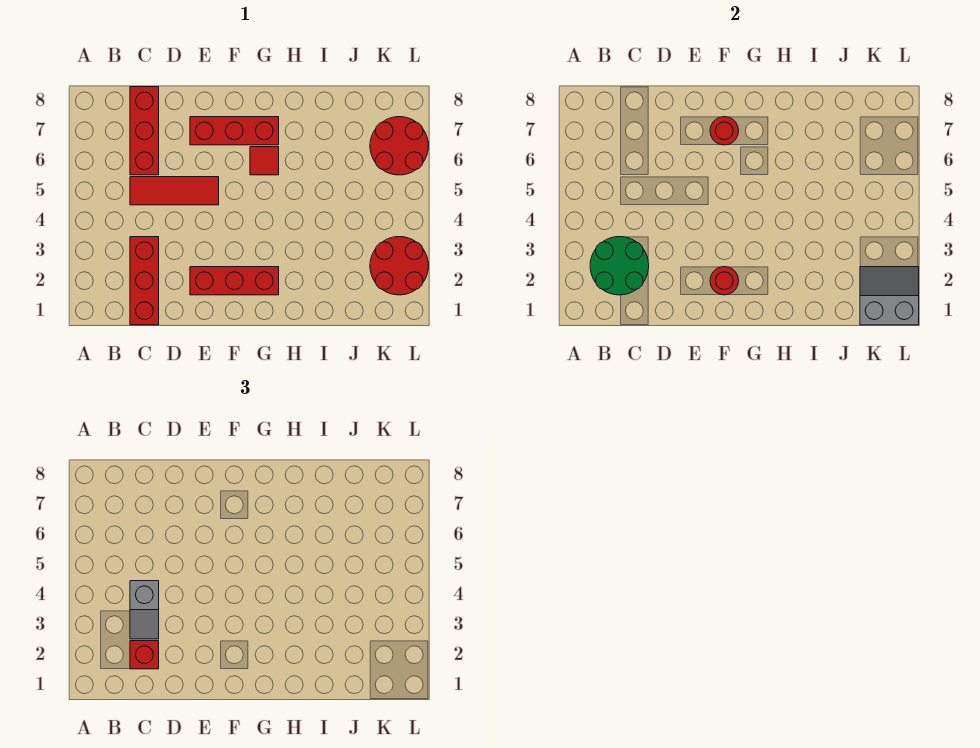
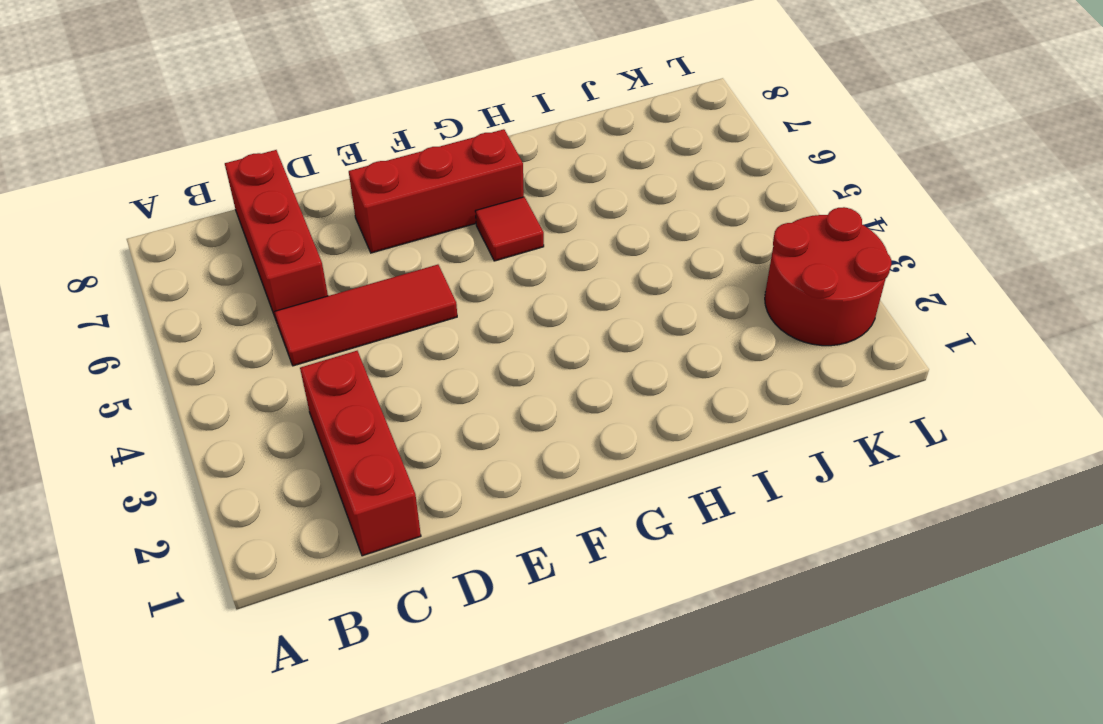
none -> red brick E2:G2 level 1
none -> red round brick K6:L7 level 1
none -> green round brick B2:C3 level 2

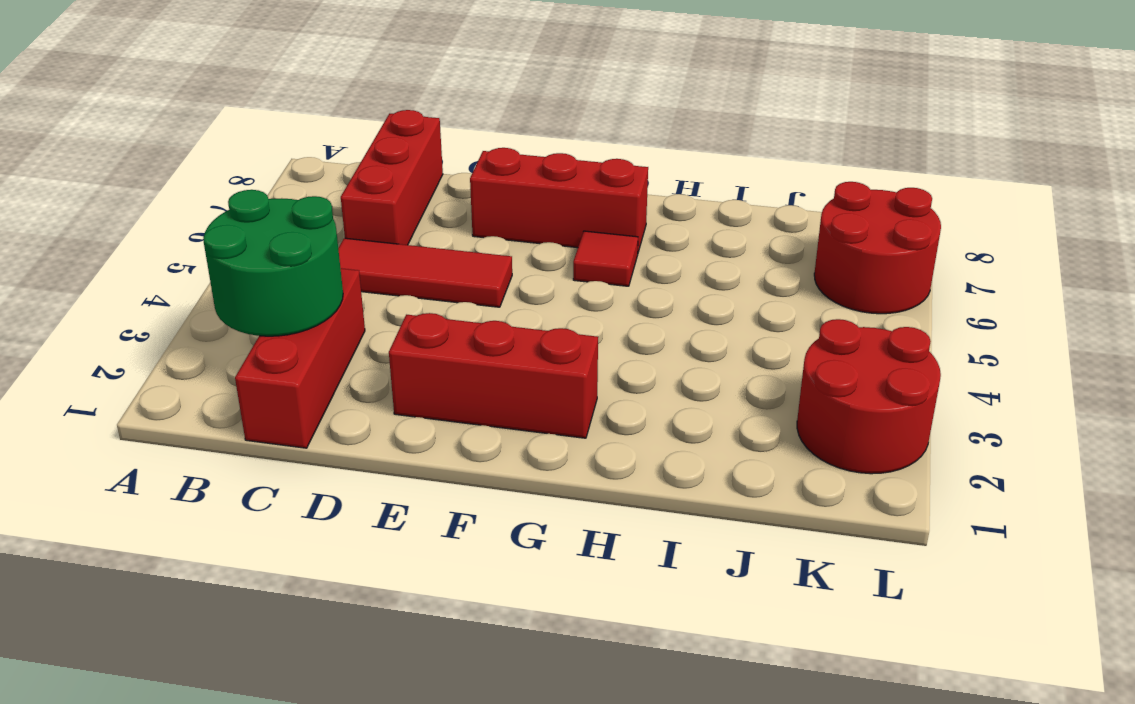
none -> red round brick F2 level 2
none -> red round brick F7 level 2
none -> grey slope K1:L2 level 2 top 1

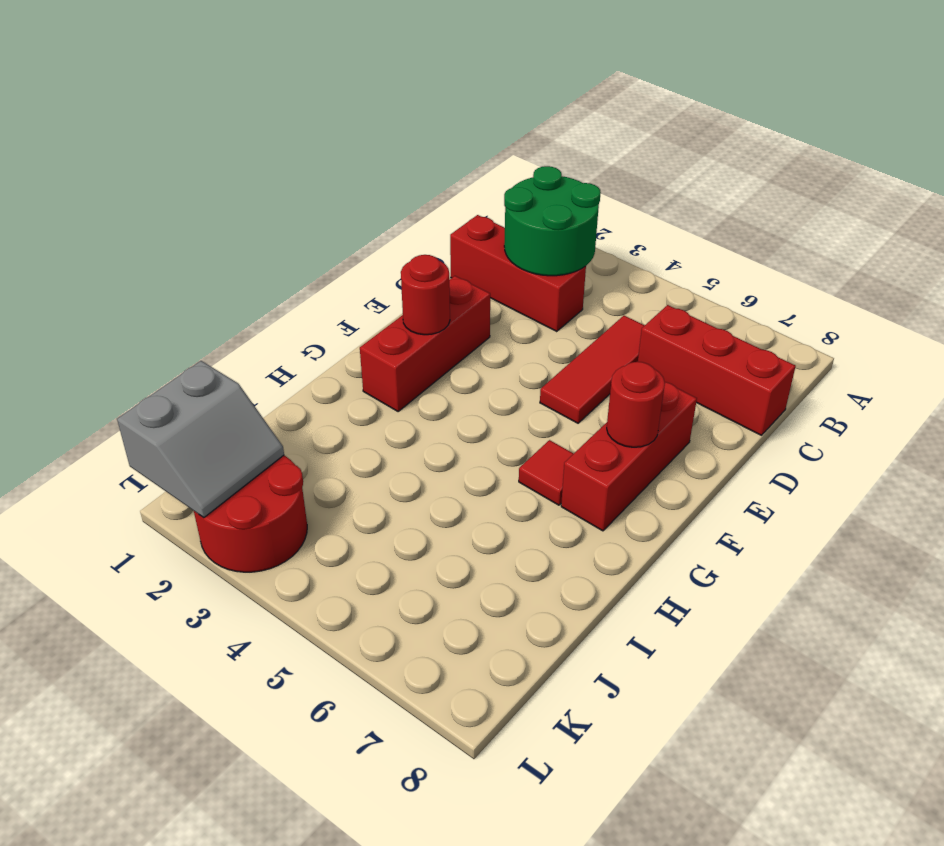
none -> red round brick K6:L7 level 1
none -> red brick C2 level 3
none -> grey slope C3:C4 level 3 top 4

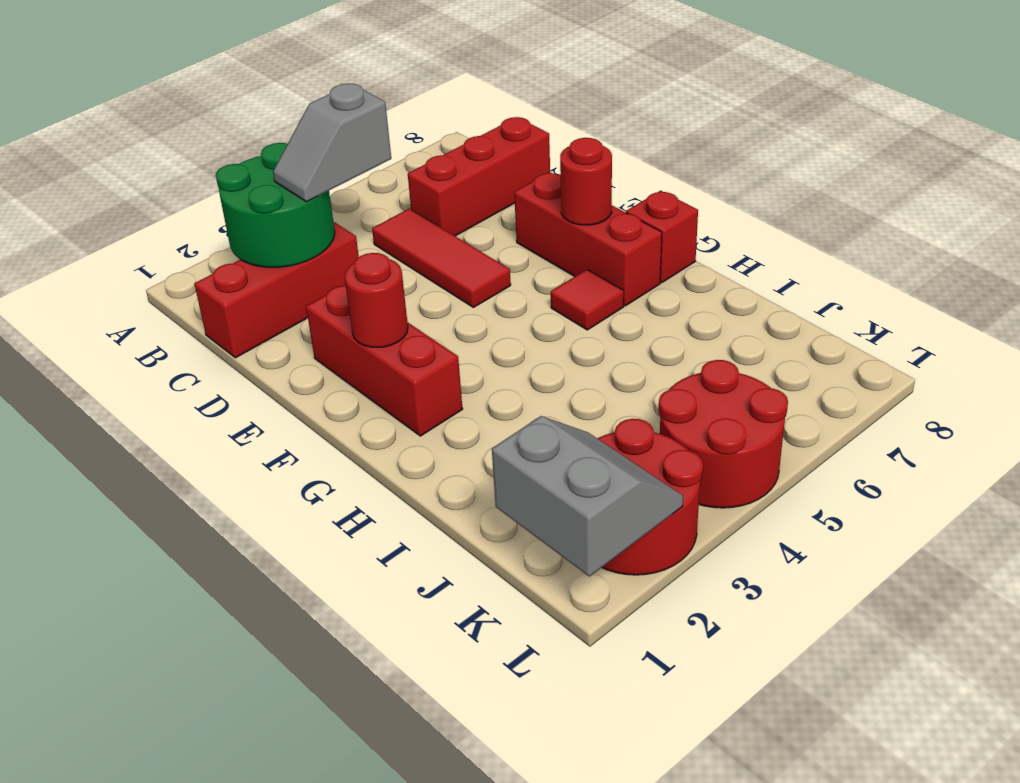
red brick G8 level 1 -> red brick C2 level 3
red round brick K4:L5 level 1 -> red round brick K6:L7 level 1

